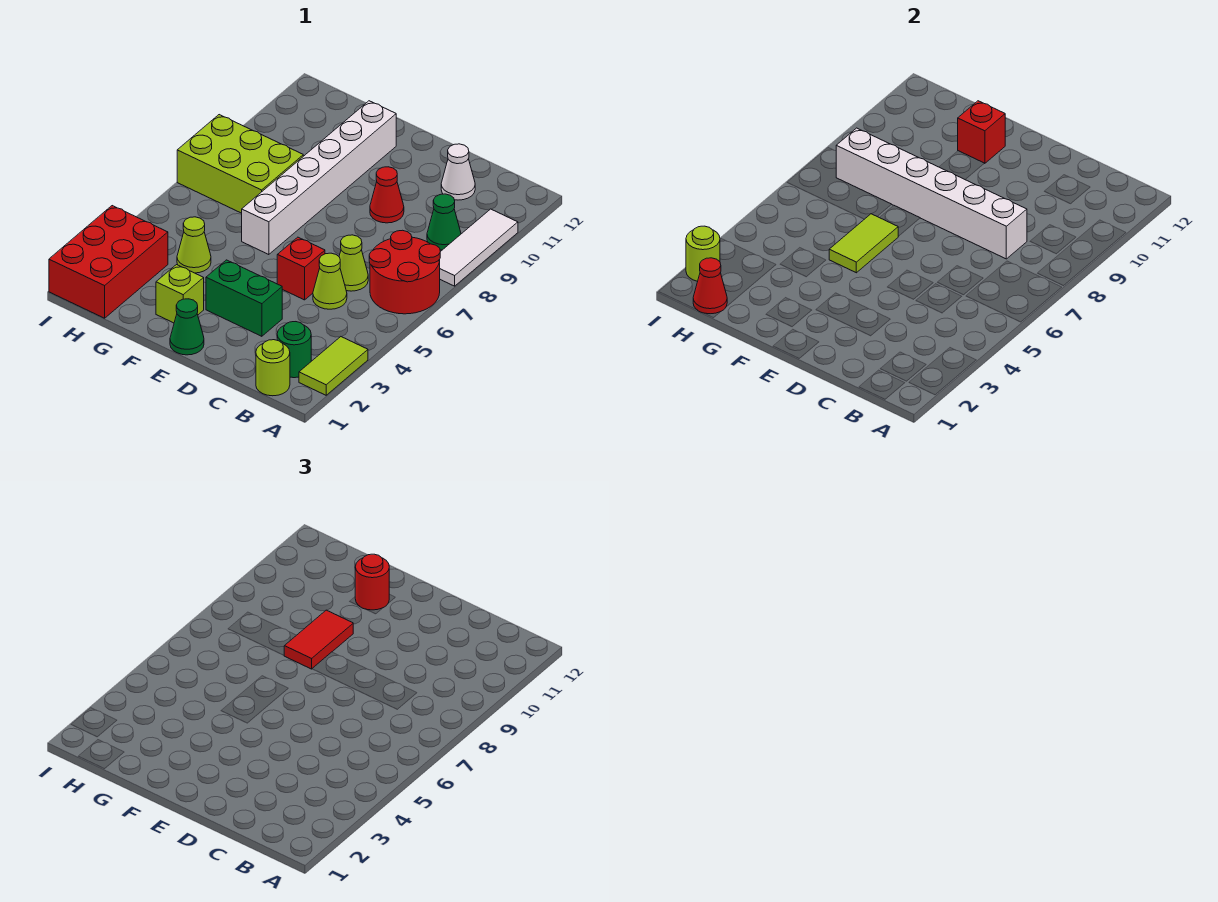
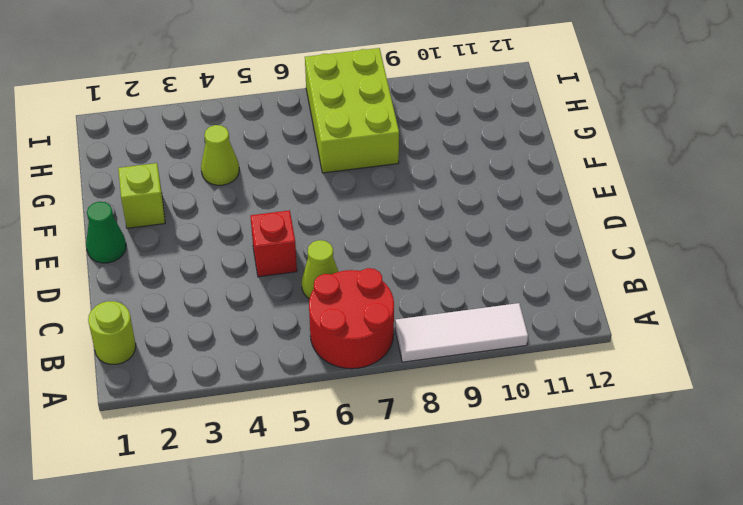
none -> lime tile A2:A3 level 1
none -> green round brick B2 level 1
none -> green cone B9 level 1

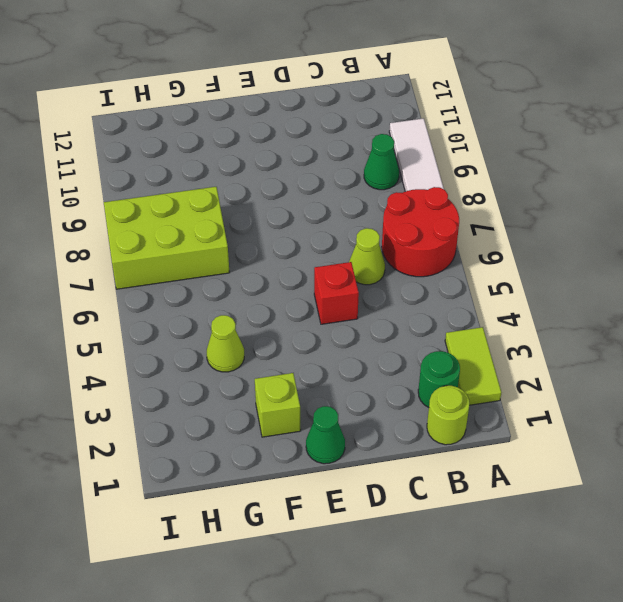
none -> lime cone C5 level 1
none -> white cone C11 level 1
none -> green brick D3:E3 level 1

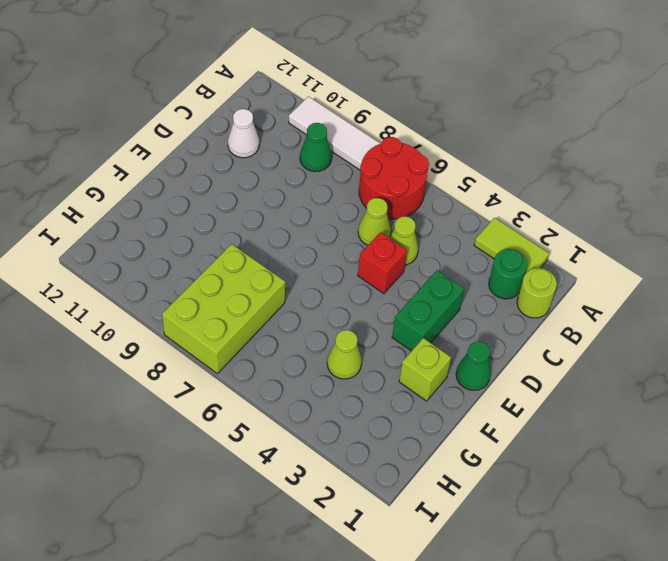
none -> red cone D9 level 1
none -> white brick F6:F11 level 1
none -> red brick H1:I3 level 1

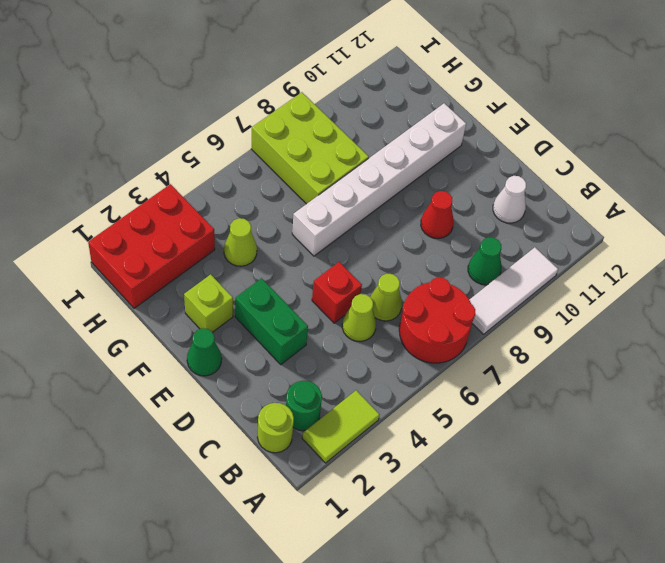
none -> white brick C8:H8 level 2
none -> lime tile F5:F6 level 2
none -> red brick F11 level 2

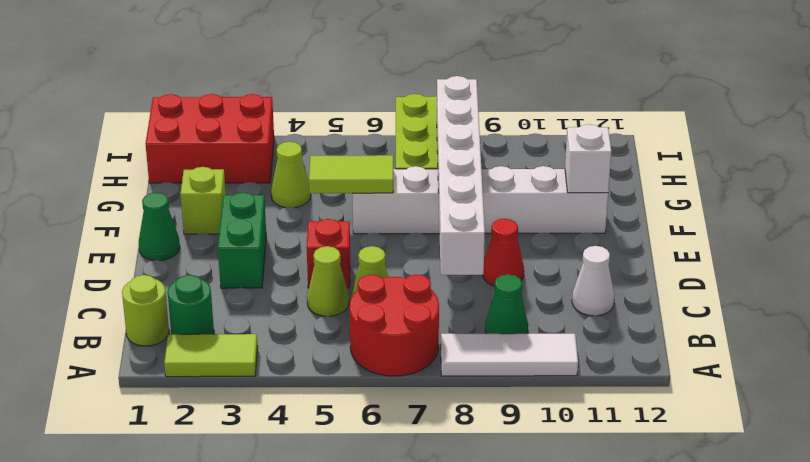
white brick F11 level 2 -> red brick F11 level 2
none -> red cone H1 level 2
none -> lime round brick I2 level 2
none -> red tile F8:F9 level 3

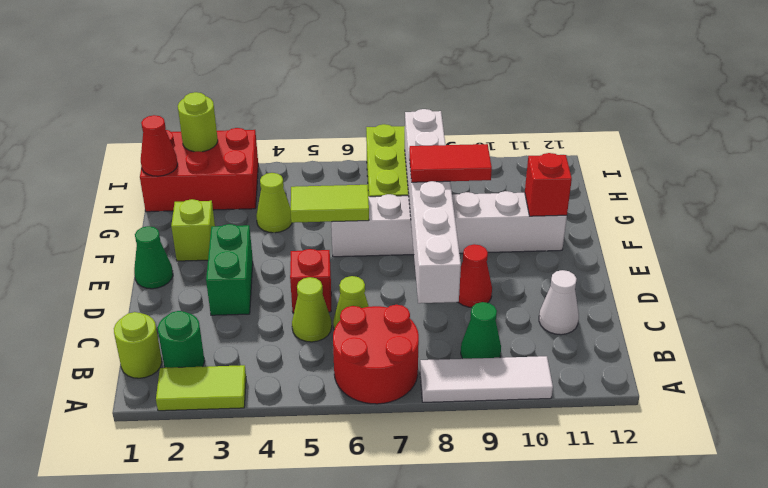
none -> red round brick F11 level 3

